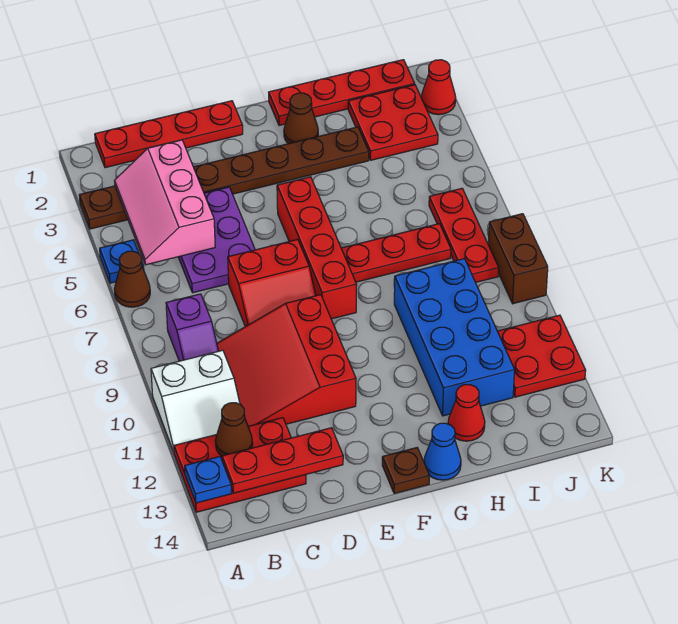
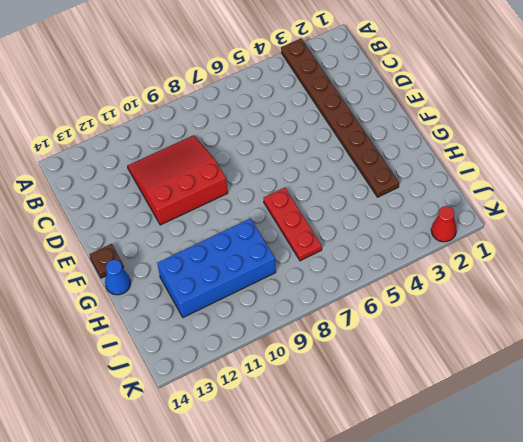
none -> blue plate A5 level 1
none -> brown cone A6 level 1
none -> white slope A10:B11 level 1 top 10

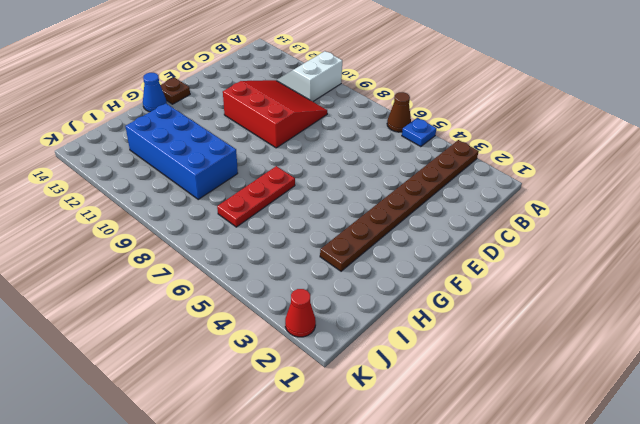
none -> red plate A12:C13 level 1
none -> red plate B1:E1 level 1
none -> purple slope B8:B9 level 1 top 8

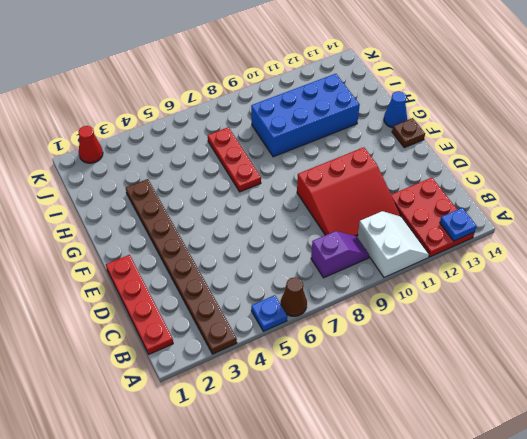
none -> purple plate C4:D6 level 1
none -> red slope D7:E8 level 1 top 7
none -> red brick F5:F8 level 1

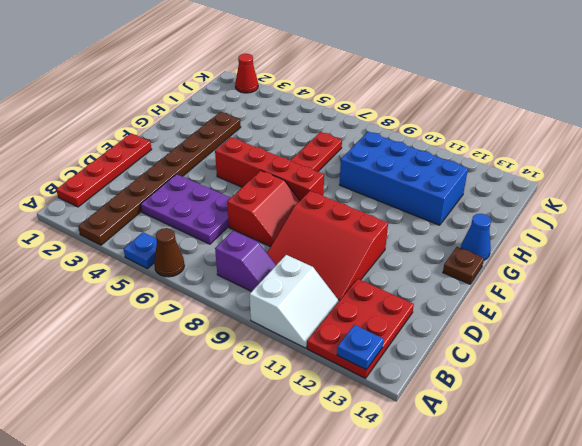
none -> red plate G1:J1 level 1
none -> brown cone G2 level 1
none -> red cone H13 level 1

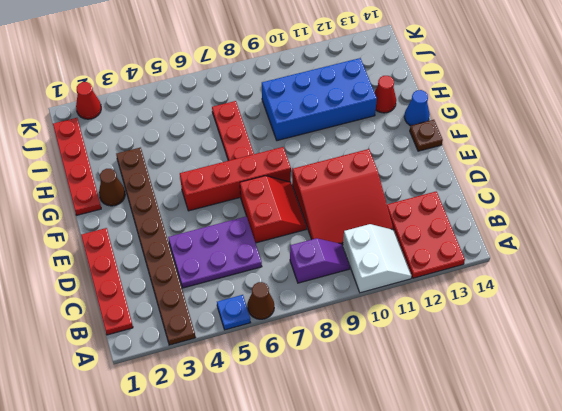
none -> red plate I2:J3 level 1
none -> red plate J6:J8 level 1
none -> red plate J11:K12 level 1

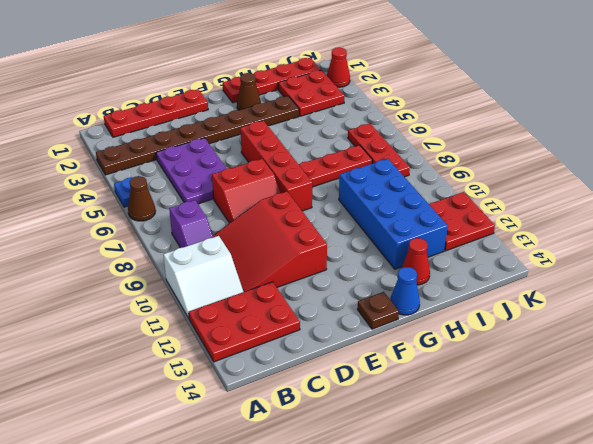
none -> brown brick K8:K9 level 1
none -> blue plate A13 level 2
none -> pink slope B3:C5 level 2 top C

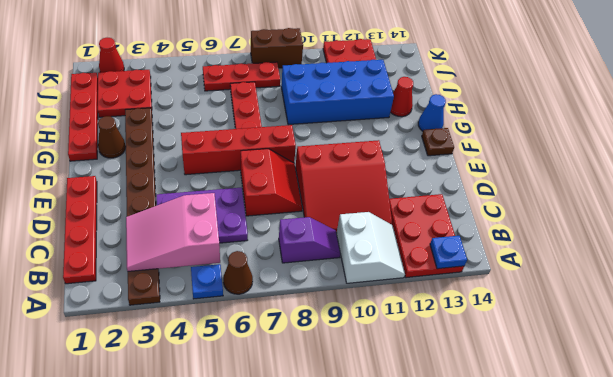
pink slope B3:C5 level 2 top 5 -> pink slope B3:C5 level 2 top C
none -> brown cone B12 level 2
none -> red plate B13:D13 level 2

